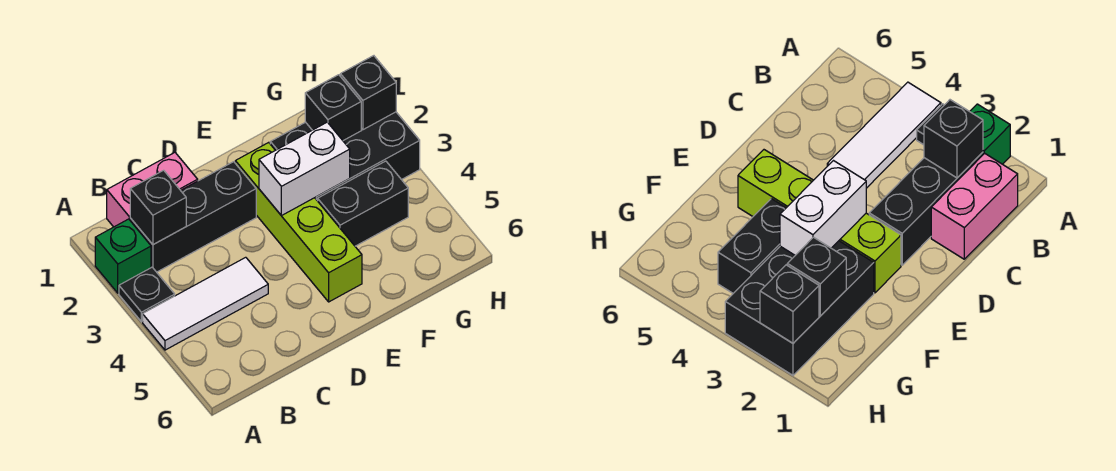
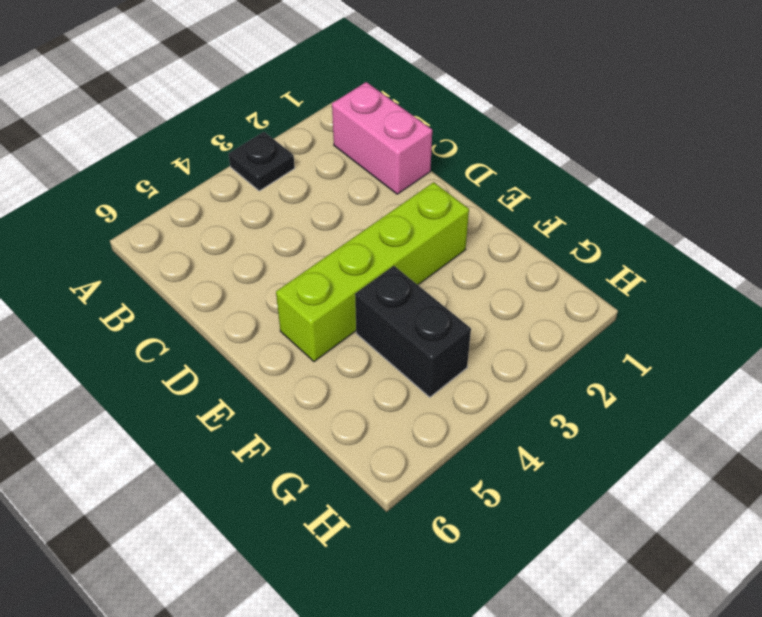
none -> green brick A2 level 1
none -> white tile A4:C4 level 1
none -> black brick B2:D2 level 1

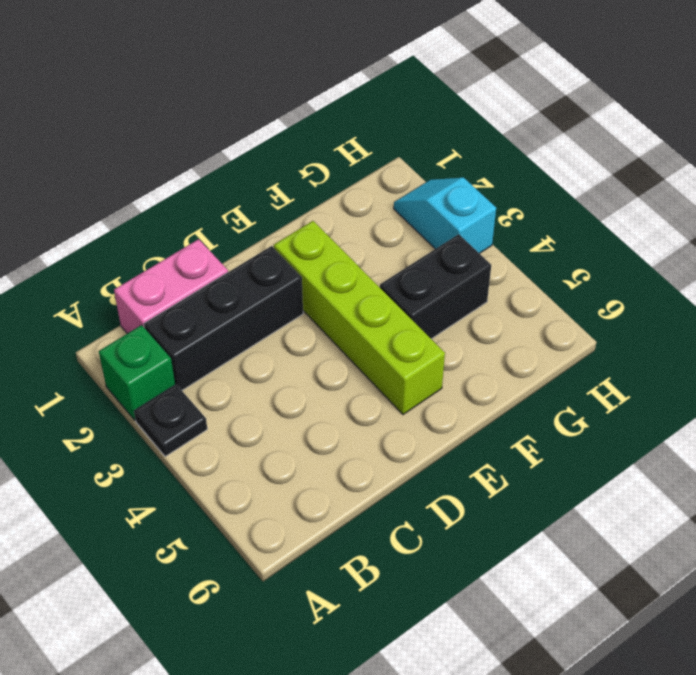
cyan slope H2:H3 level 1 top 3 -> black brick F2:H3 level 1
none -> white tile A4:C4 level 1
none -> black brick B2 level 2
none -> white brick E3:F3 level 2

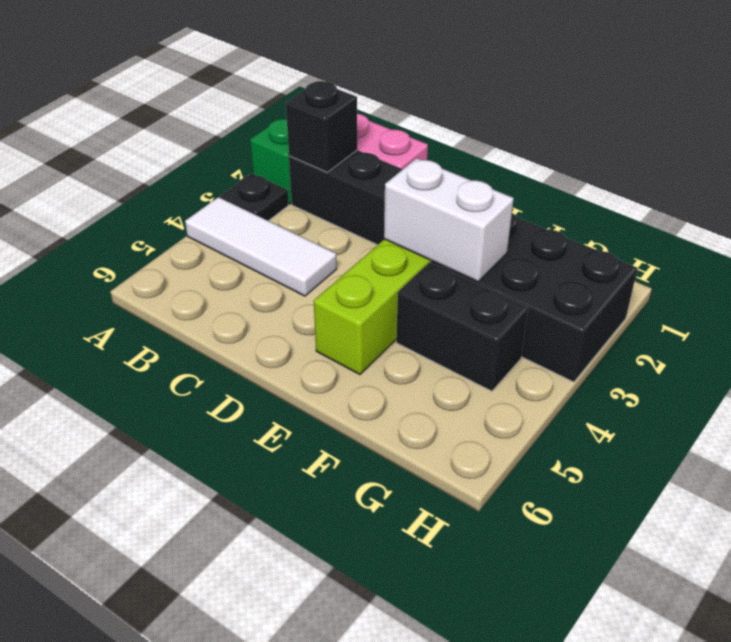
none -> black brick G2 level 2
none -> black brick H2 level 2

